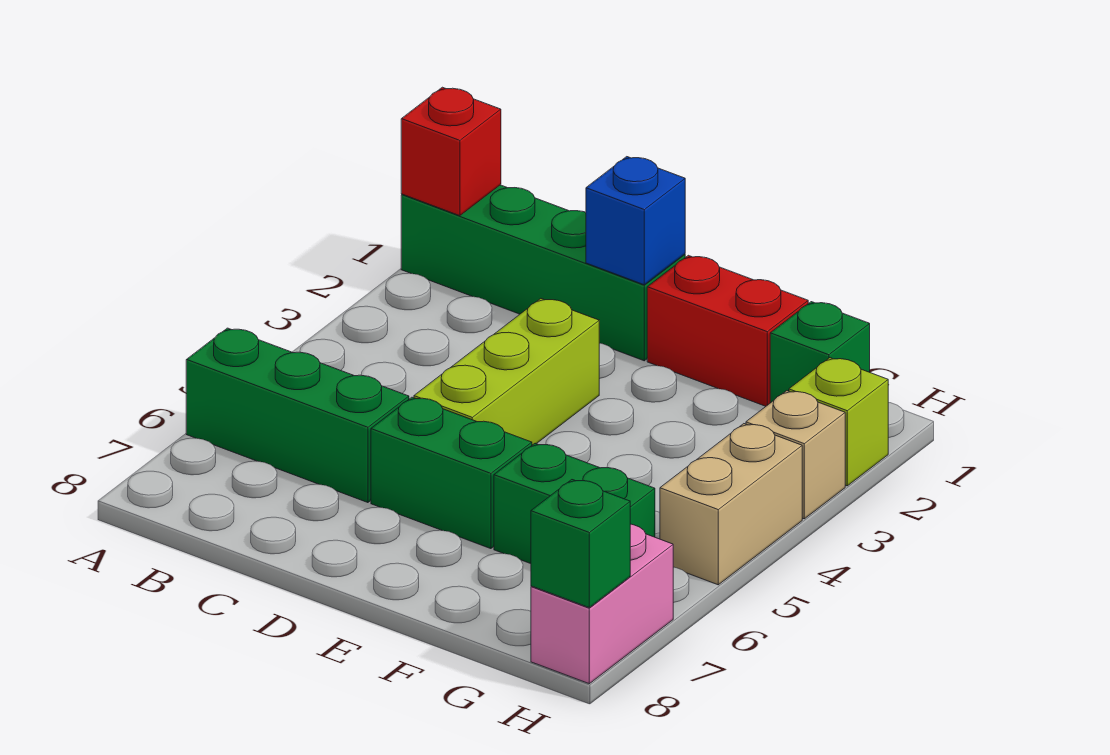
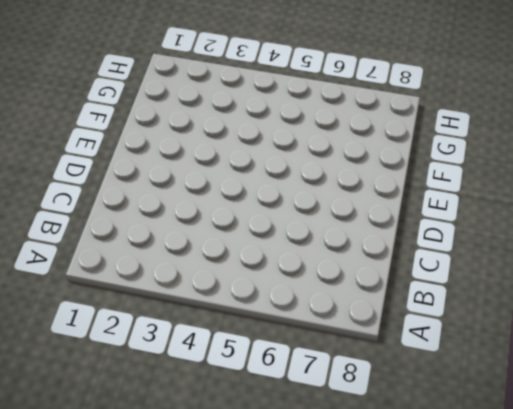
none -> green brick A1:D1 level 1
none -> green brick A6:C6 level 1
none -> lime brick D3:D5 level 1

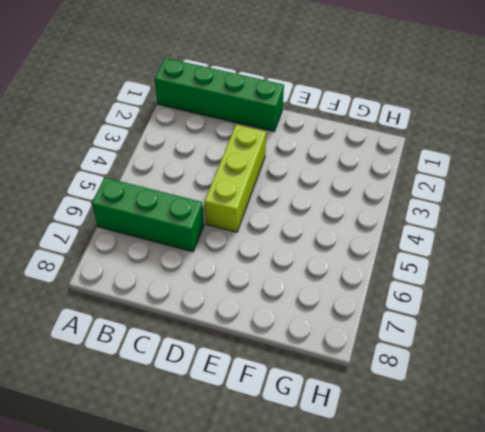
none -> green brick D6:E6 level 1
none -> red brick E1:F1 level 1
none -> green brick F6:G6 level 1

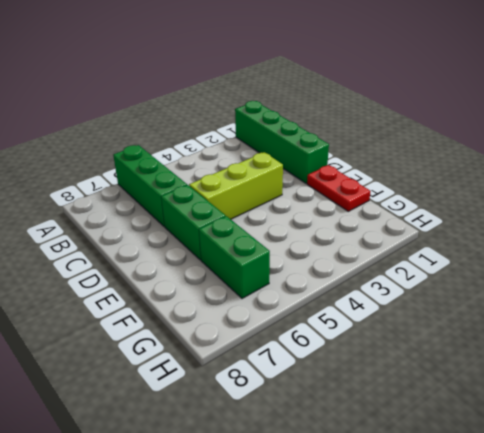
red plate E1:F1 level 1 -> red brick E1:F1 level 1
none -> green brick G1 level 1
none -> lime brick H2 level 1
none -> tan brick H3 level 1

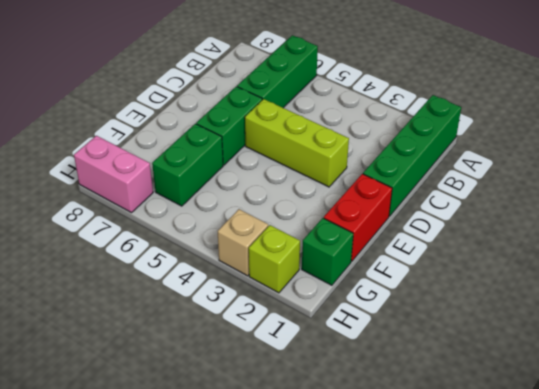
none -> tan brick H4:H5 level 1
none -> red brick A1 level 2
none -> blue brick D1 level 2

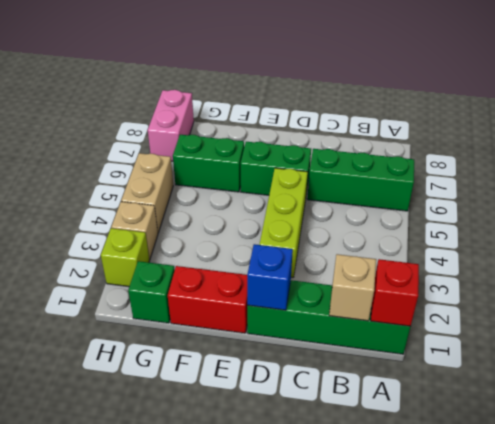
tan brick B1 level 2 -> none
none -> green brick H8 level 2

